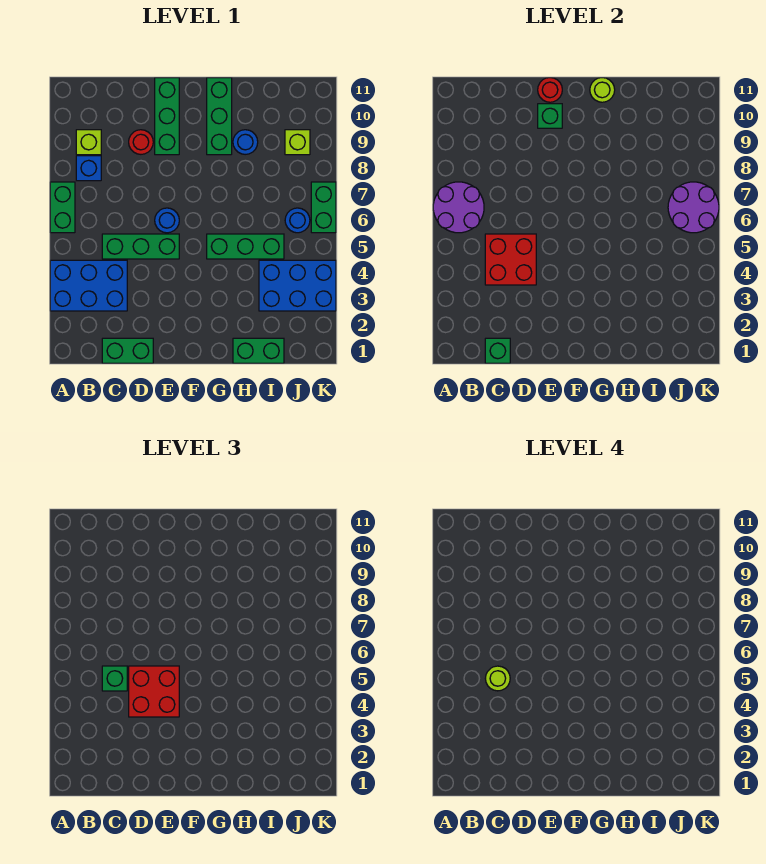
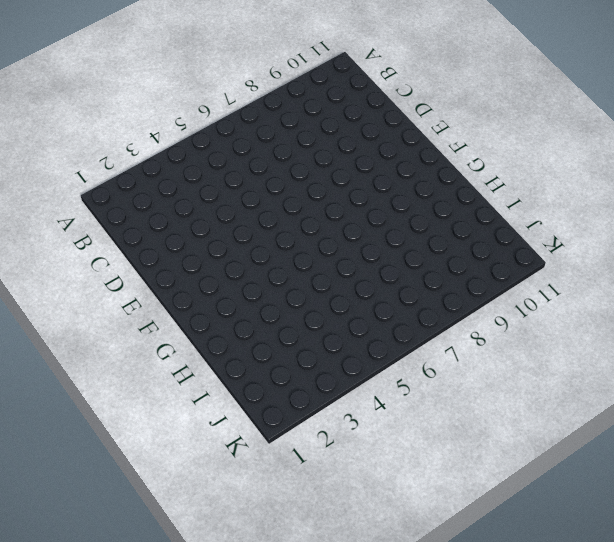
none -> blue brick A3:C4 level 1
none -> green brick A6:A7 level 1
none -> blue brick B8 level 1

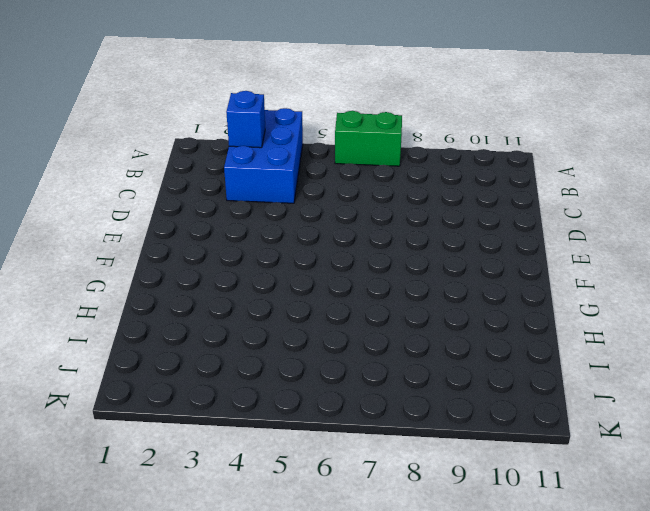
blue brick B3 level 2 -> blue brick B8 level 1
none -> lime brick B9 level 1
none -> green brick C1:D1 level 1
none -> green brick C5:E5 level 1

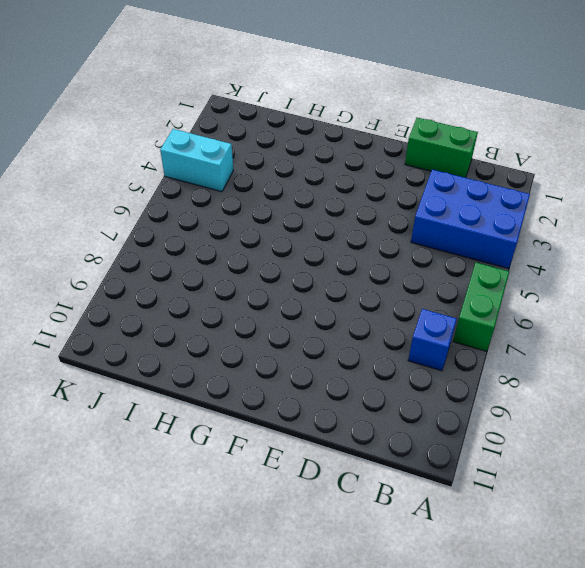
cyan brick J4:K4 level 1 -> blue brick I3:K4 level 1
none -> lime brick B9 level 1
none -> green brick C5:E5 level 1
none -> red round brick D9 level 1

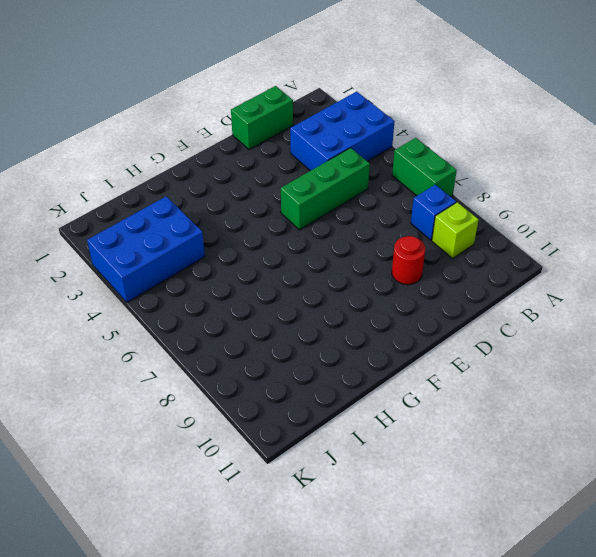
none -> blue round brick E6 level 1
none -> green brick E9:E11 level 1
none -> green brick G5:I5 level 1

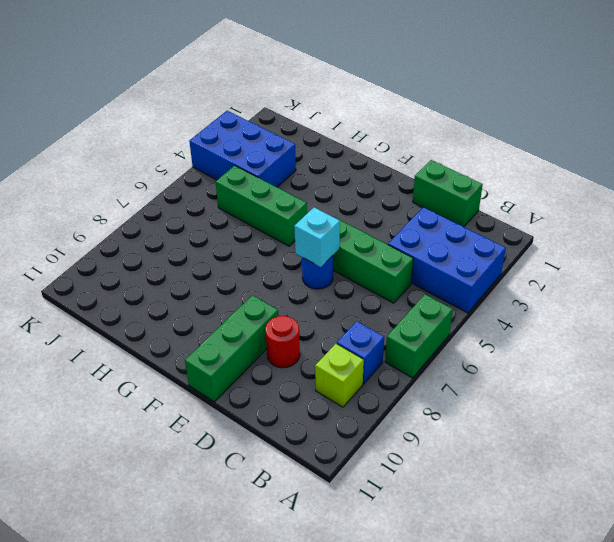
cyan brick E6 level 2 -> none
none -> green brick G9:G11 level 1
none -> green brick H1:I1 level 1
none -> blue round brick H9 level 1

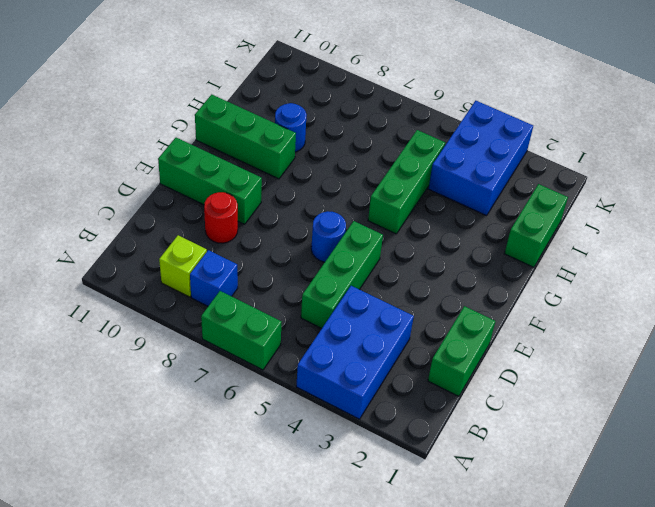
none -> blue round brick J6 level 1
none -> lime brick J9 level 1
none -> green brick K6:K7 level 1

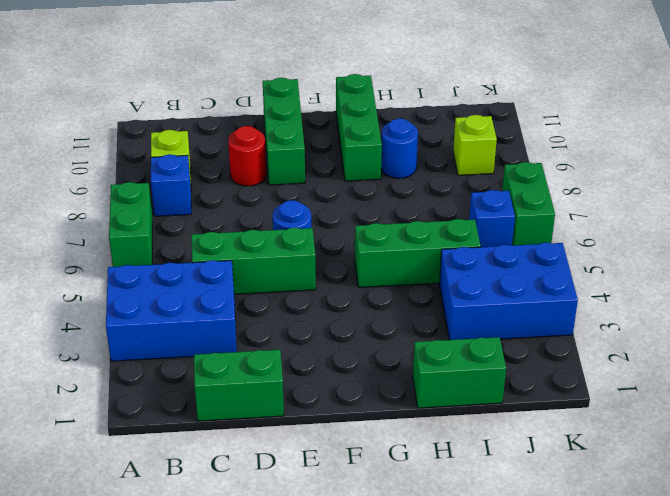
blue brick J6 level 1 -> blue round brick J6 level 1
none -> purple round brick A6:B7 level 2
none -> green brick C1 level 2
none -> red brick C4:D5 level 2

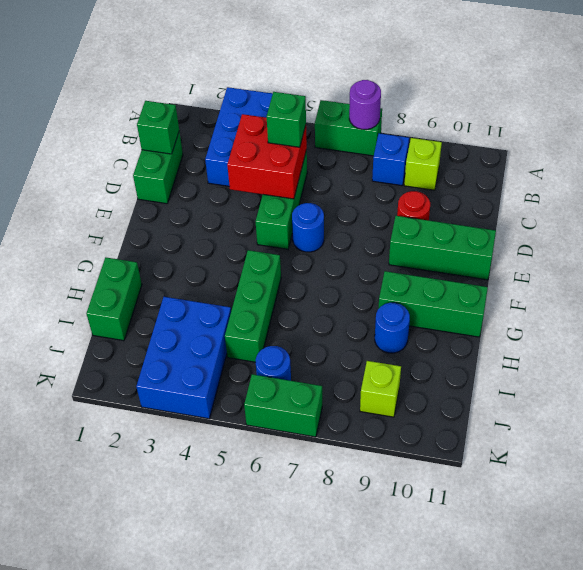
purple round brick A7 level 2 -> purple round brick A6:B7 level 2
none -> green brick E10 level 2
none -> red round brick E11 level 2
none -> lime round brick G11 level 2

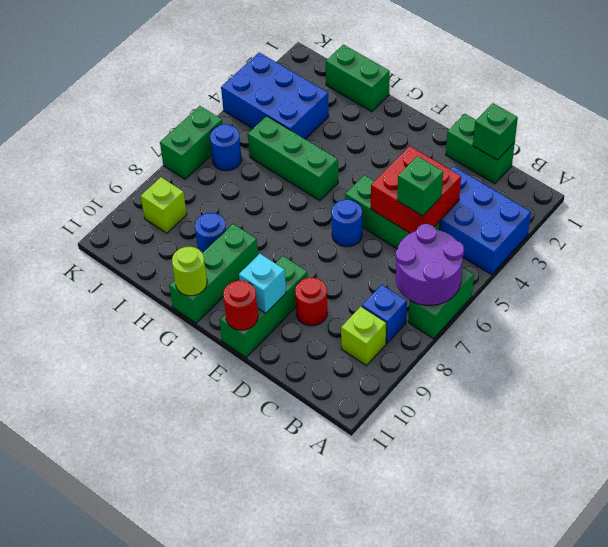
cyan brick E10 level 2 -> green brick E10 level 2
none -> purple round brick J6:K7 level 2
none -> red brick D4:E5 level 3
none -> lime round brick C5 level 4

